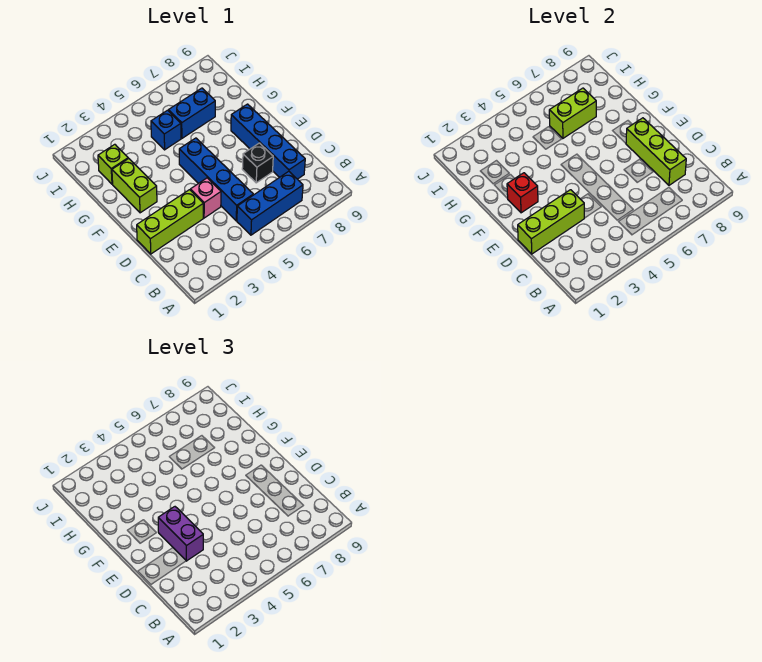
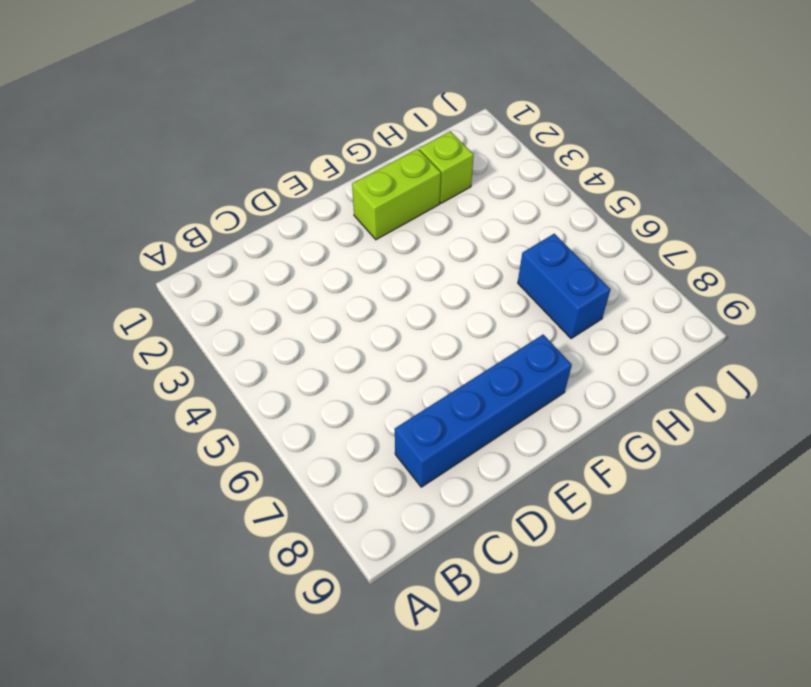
none -> blue brick B5:B7 level 1
none -> blue brick C5:F5 level 1
none -> lime brick D1:D3 level 1

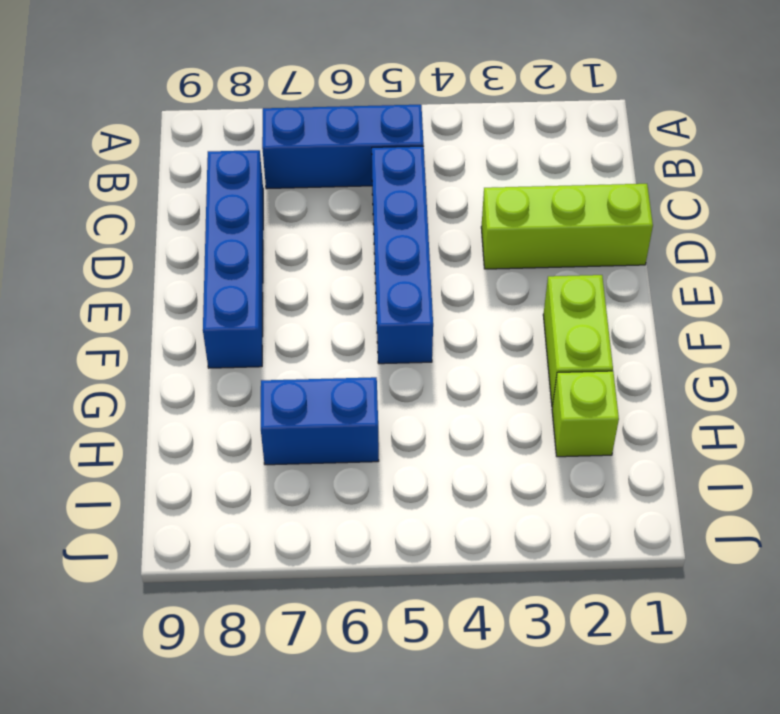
none -> pink brick D4 level 1
none -> black brick D7 level 1
none -> blue brick H5 level 1

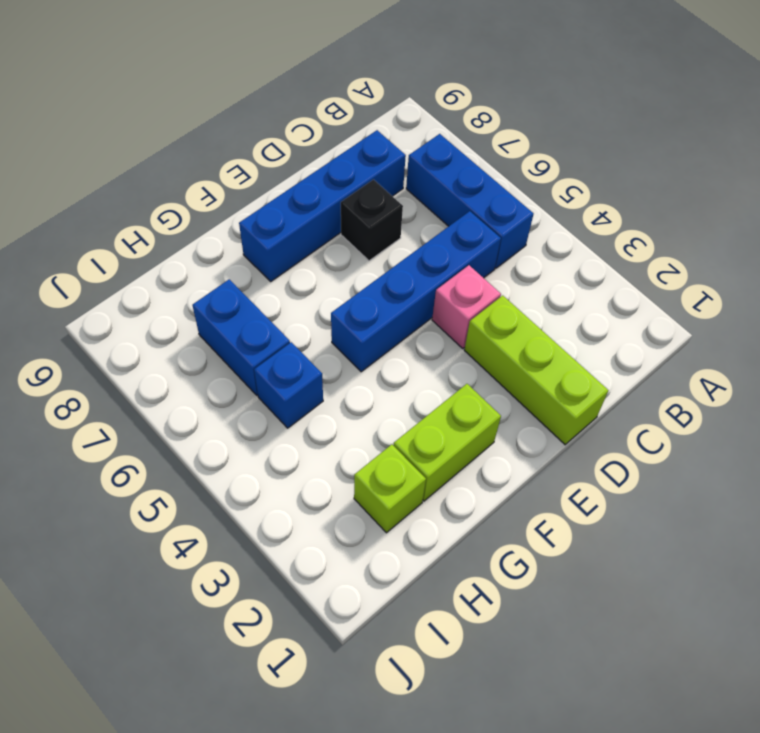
none -> lime brick C8:E8 level 2
none -> lime brick D1:D3 level 2
none -> red brick F2 level 2

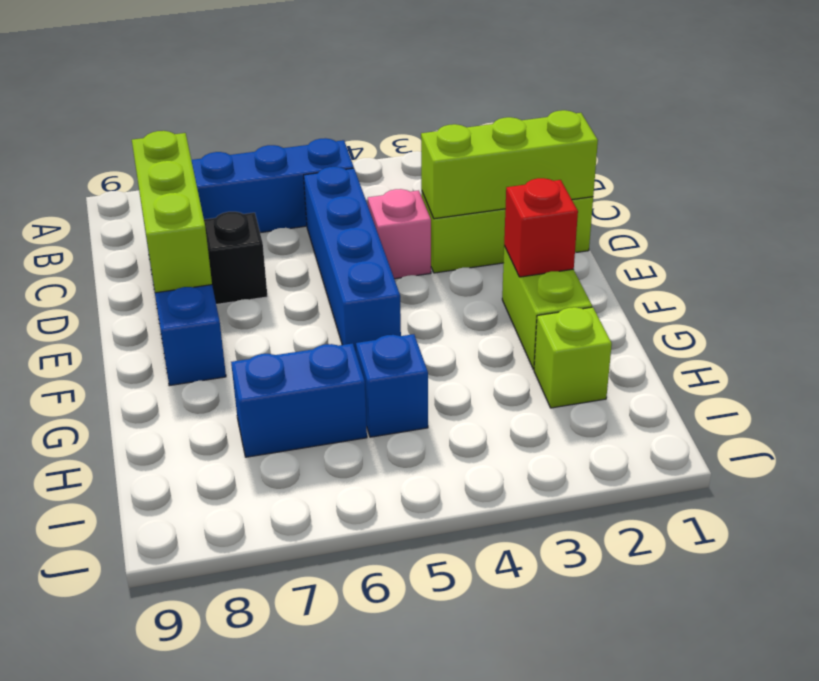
none -> lime brick H6:H7 level 2
none -> purple brick D3:E3 level 3

